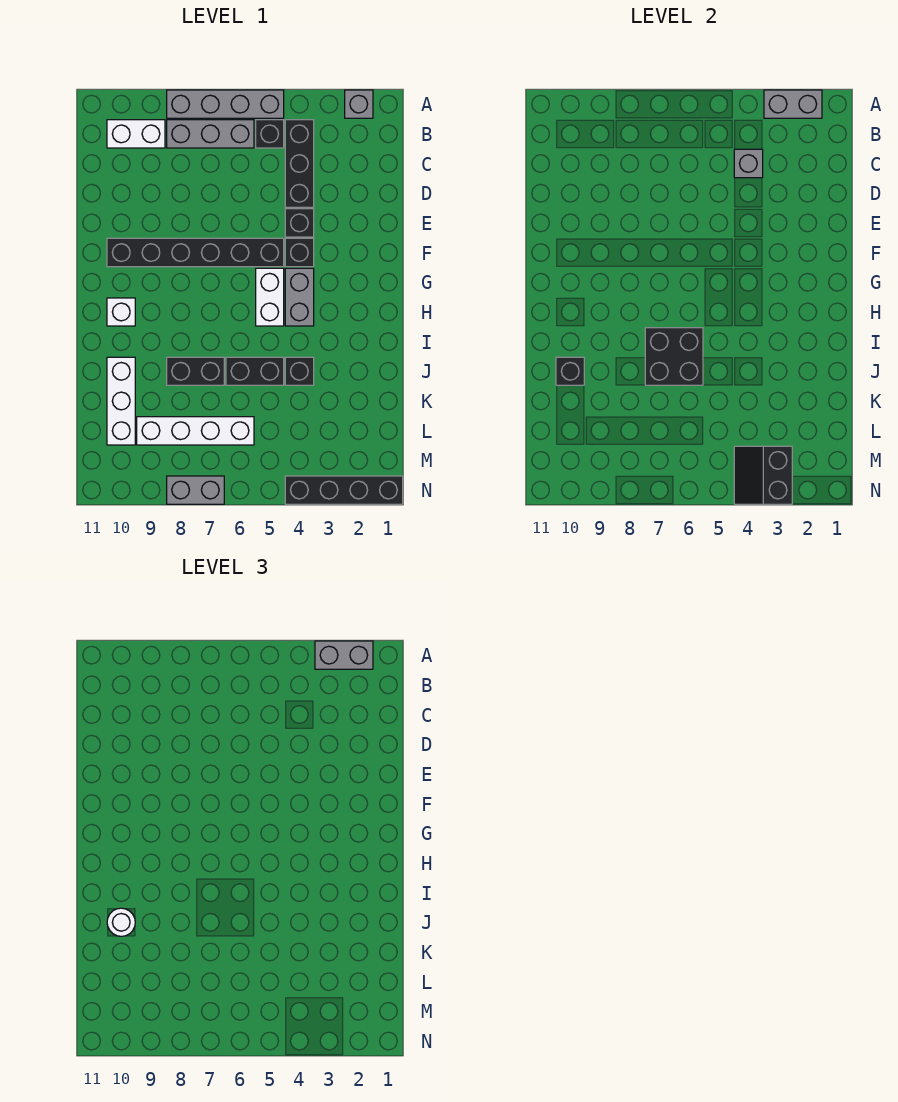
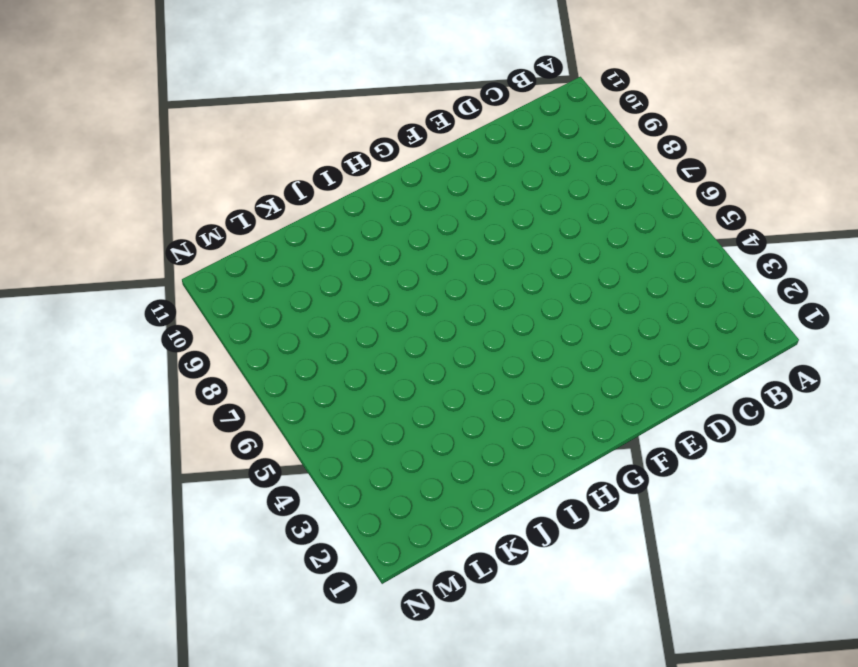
none -> grey brick A2 level 1
none -> grey brick A5:A8 level 1
none -> black brick B4:D4 level 1

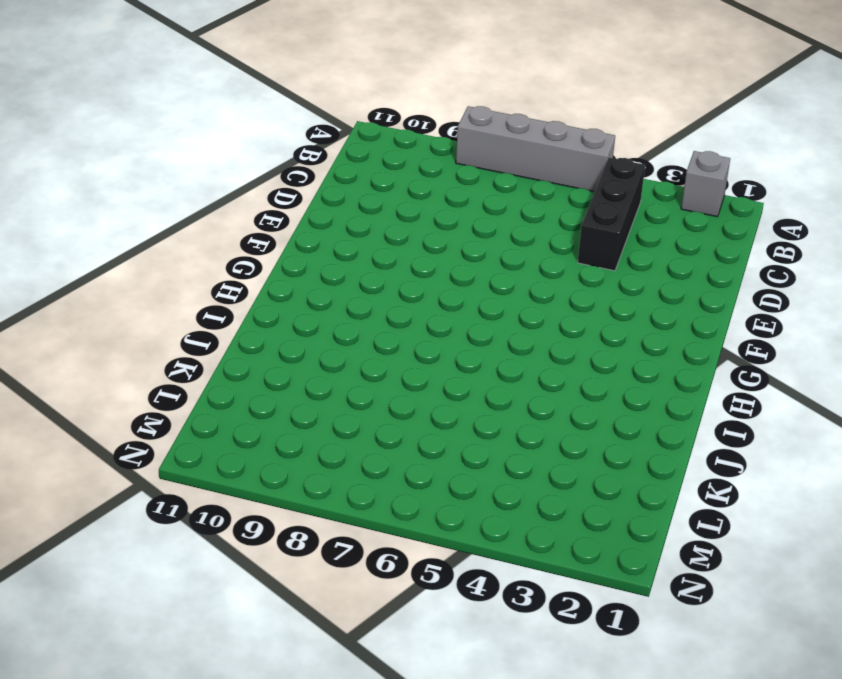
none -> black brick B5 level 1
none -> grey brick B6:B8 level 1
none -> white brick B9:B10 level 1

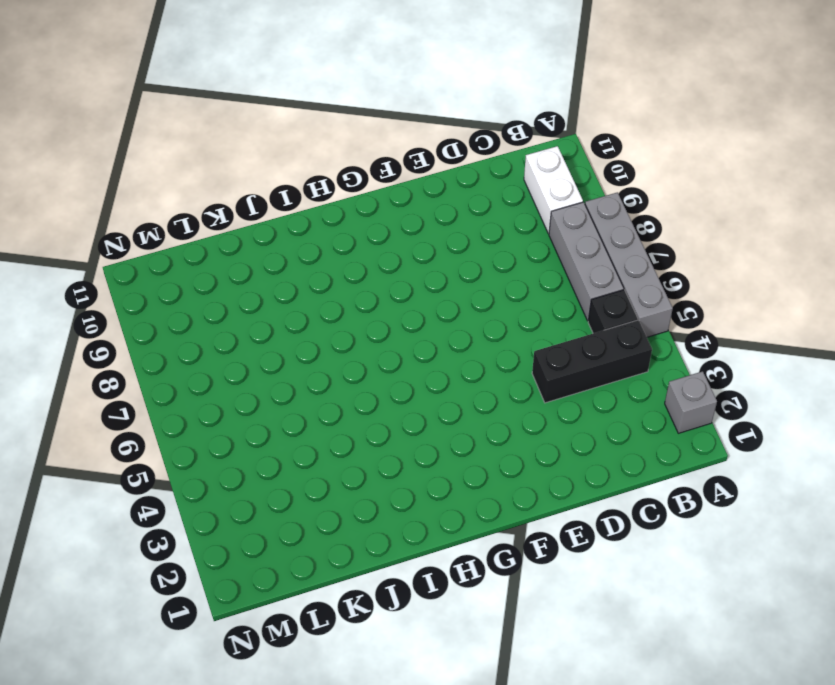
none -> black brick E4 level 1
none -> black brick F4 level 1
none -> black brick F5:F10 level 1

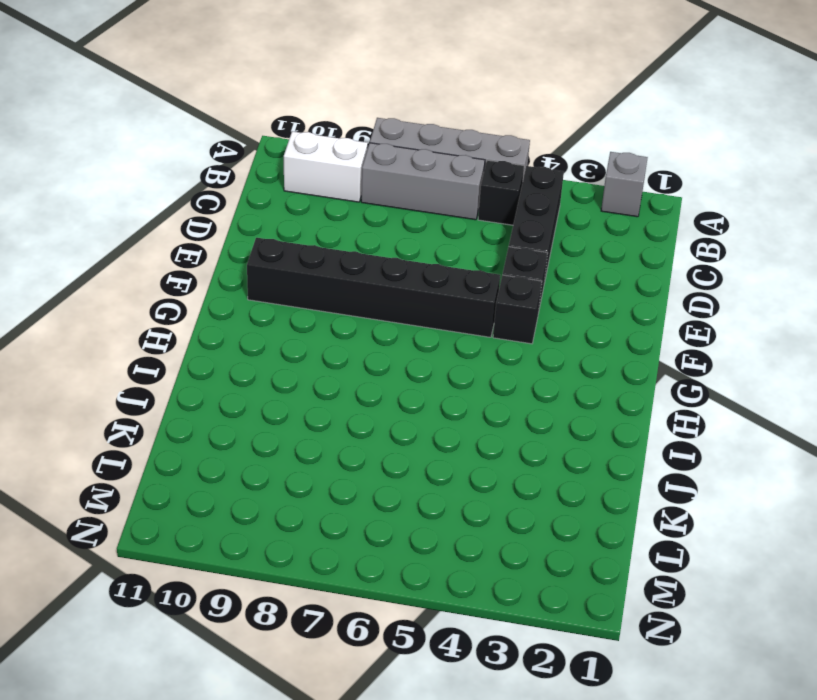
none -> grey brick G4:H4 level 1
none -> white brick G5:H5 level 1
none -> white brick H10 level 1

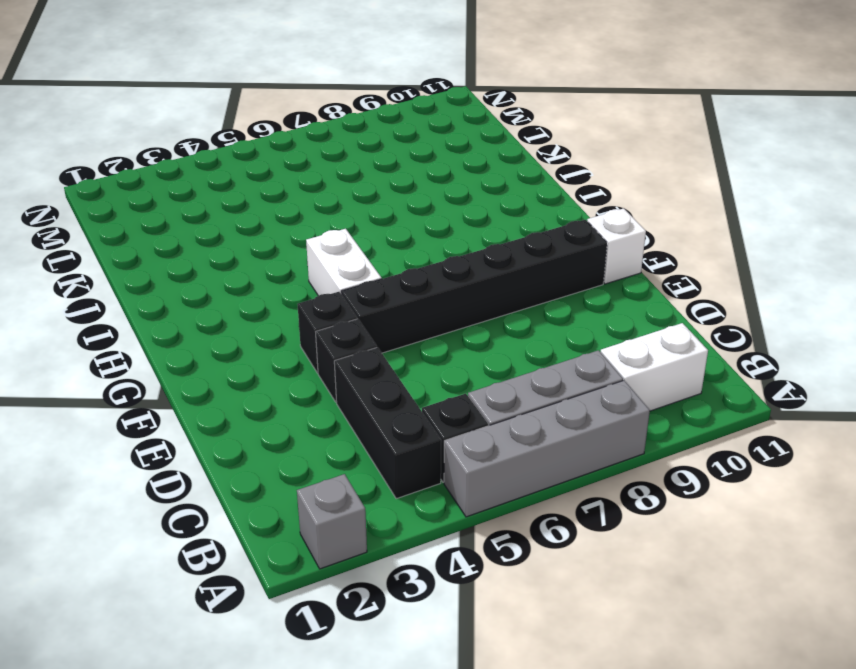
white brick F11 level 1 -> white brick H10 level 1
none -> grey brick G4:H4 level 1
none -> black brick J4 level 1
none -> black brick J5:J6 level 1

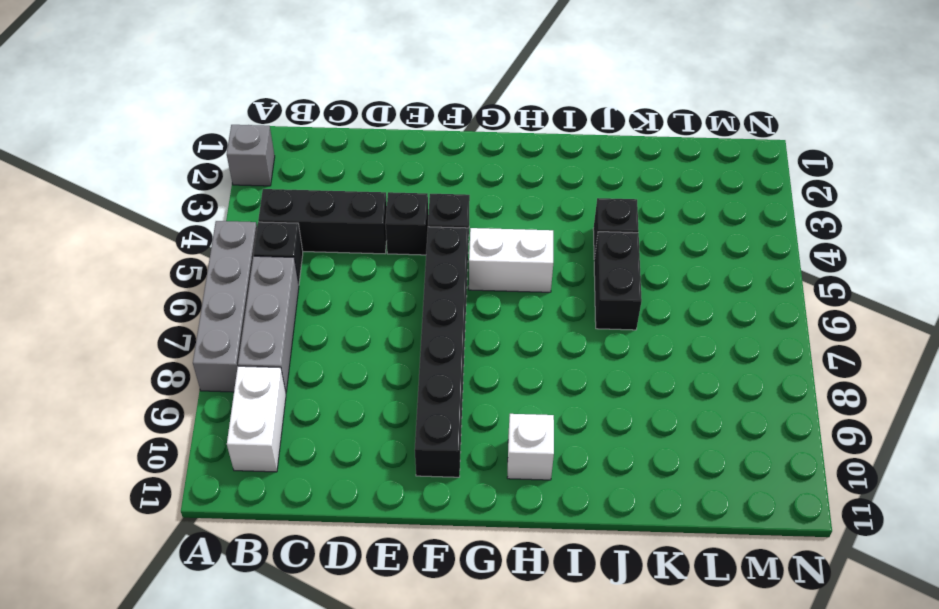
none -> grey brick G4:H4 level 1
none -> black brick J7:J8 level 1
none -> white brick J10:L10 level 1

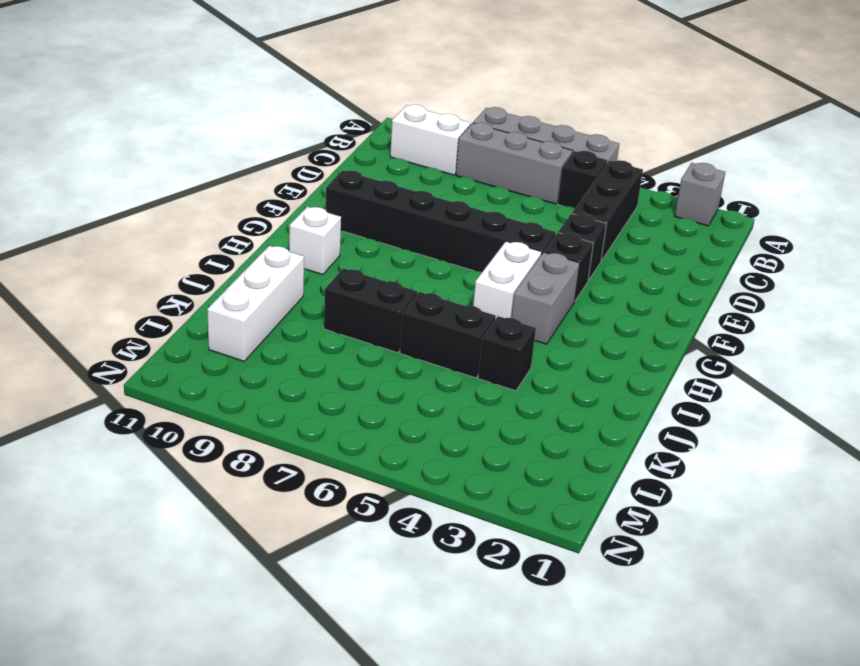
none -> white brick L6:L9 level 1
none -> black brick N1:N4 level 1
none -> grey brick N7:N8 level 1

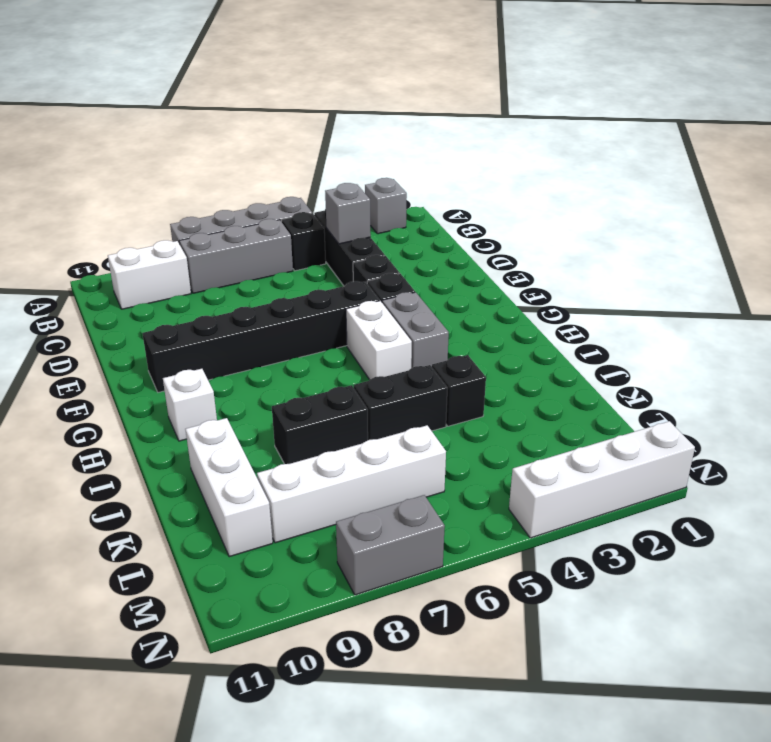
white brick N1:N4 level 1 -> black brick N1:N4 level 1
none -> grey brick A2:A3 level 2
none -> black brick I6:J7 level 2
none -> black brick J10 level 2

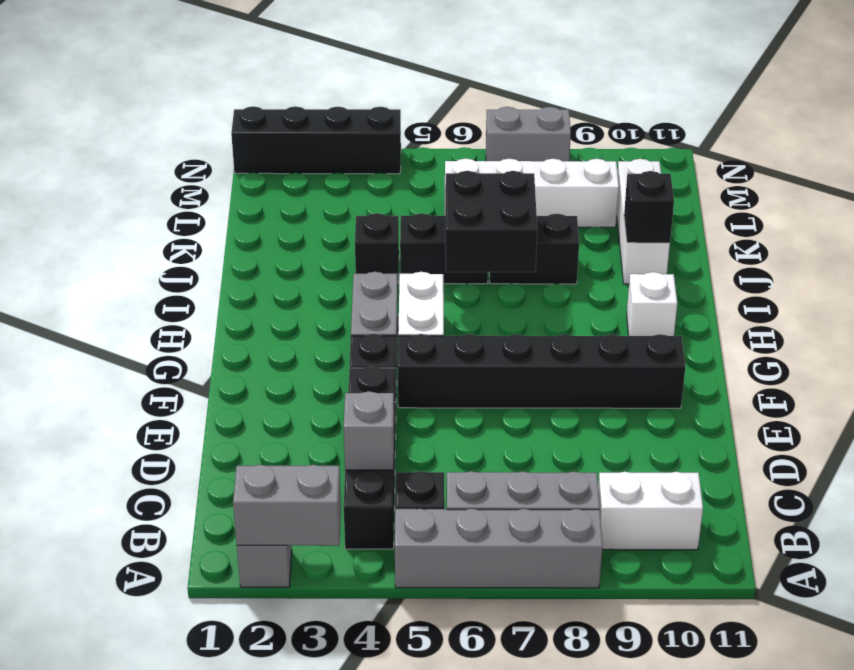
none -> black slope M3:N4 level 2 top 3
none -> grey brick A2:A3 level 3
none -> white round brick J10 level 3

